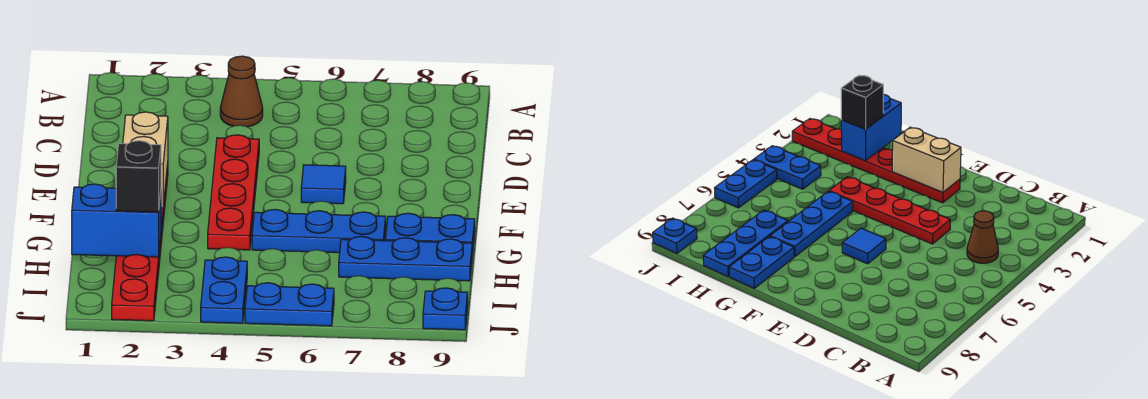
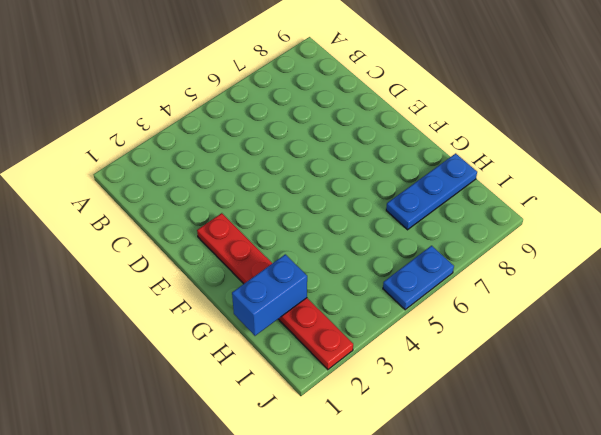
none -> brown cone B4 level 1
none -> red plate D4:G4 level 1
none -> blue tile E6 level 1

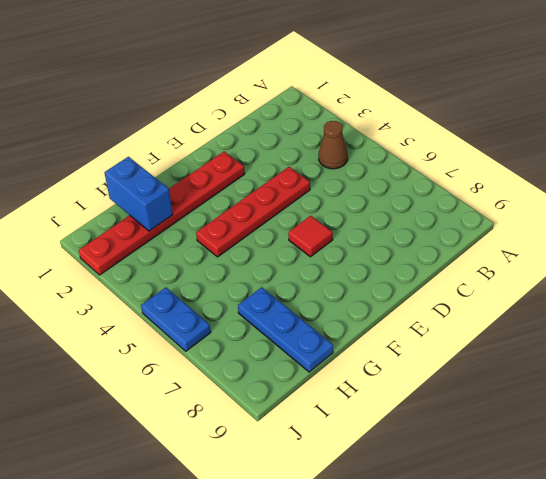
red tile E6 level 1 -> blue tile E6 level 1
none -> blue plate G5:G7 level 1
none -> blue plate G8:G9 level 1
none -> blue plate I4:J4 level 1

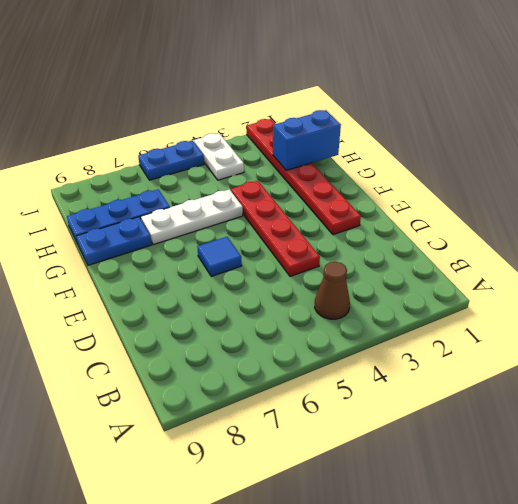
white plate G5:G7 level 1 -> blue plate G5:G7 level 1
white plate I4:J4 level 1 -> blue plate I4:J4 level 1
none -> blue plate J9 level 1
none -> tan brick E2:F2 level 2
none -> black brick H2 level 3

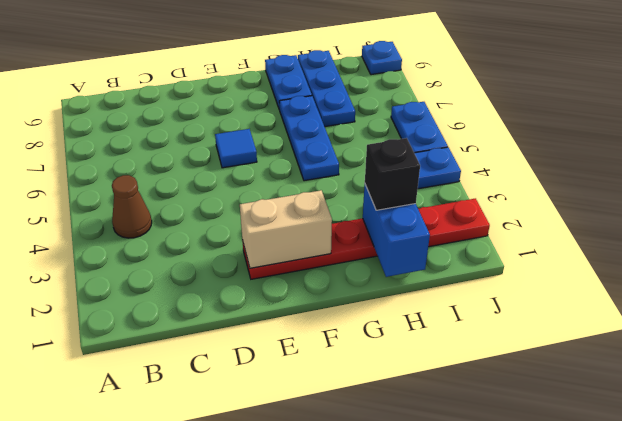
none -> red plate D4:G4 level 1

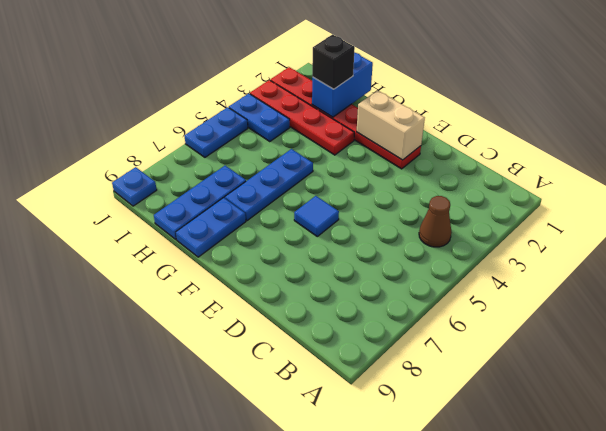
red plate G3:J3 level 1 -> red plate D4:G4 level 1

